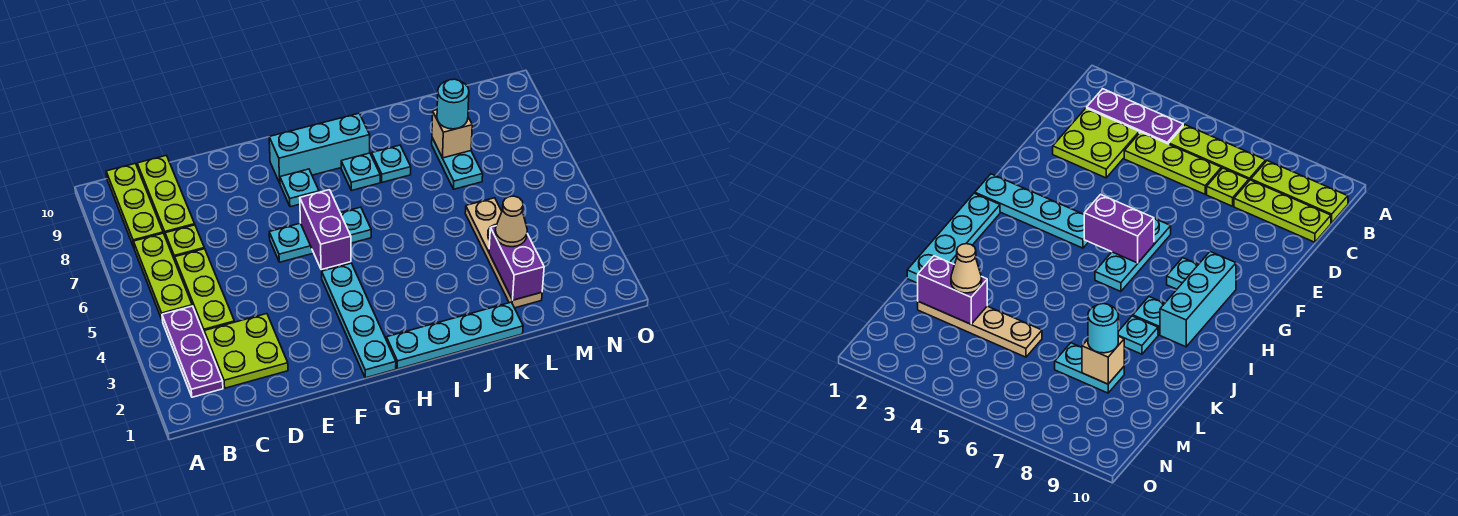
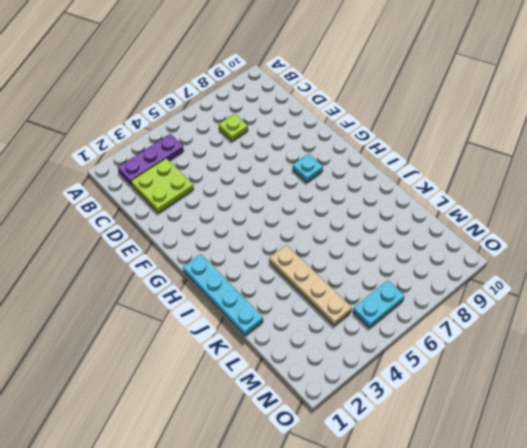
tan plate J4:M4 level 1 -> tan plate L2:L5 level 1
cyan plate N5:N6 level 1 -> cyan plate L7:L8 level 1
none -> lime plate B5:B7 level 1
none -> lime plate B8:B10 level 1
none -> lime plate C4:C6 level 1

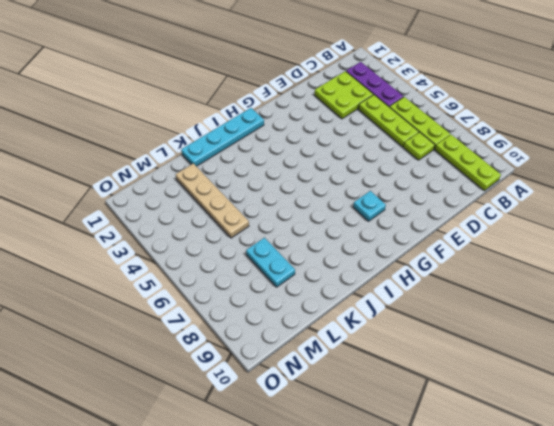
none -> lime plate C8:C10 level 1
none -> cyan plate F6:H6 level 1
none -> cyan plate G1:G4 level 1

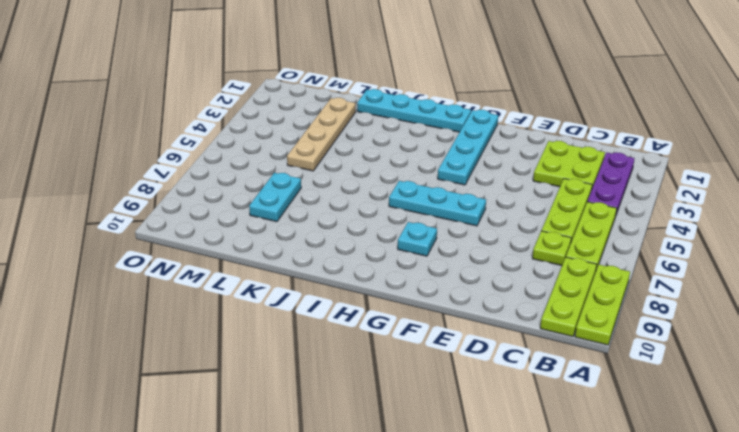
lime plate A8:A10 level 1 -> lime plate C8:C10 level 1
none -> cyan brick G9:I9 level 1
none -> cyan plate I8 level 1
none -> cyan plate J8 level 1

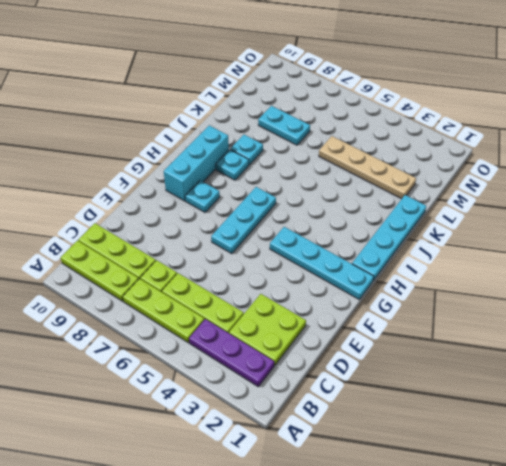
none -> purple brick G5:G6 level 2
none -> purple brick L2:L3 level 2
none -> tan brick L8 level 2

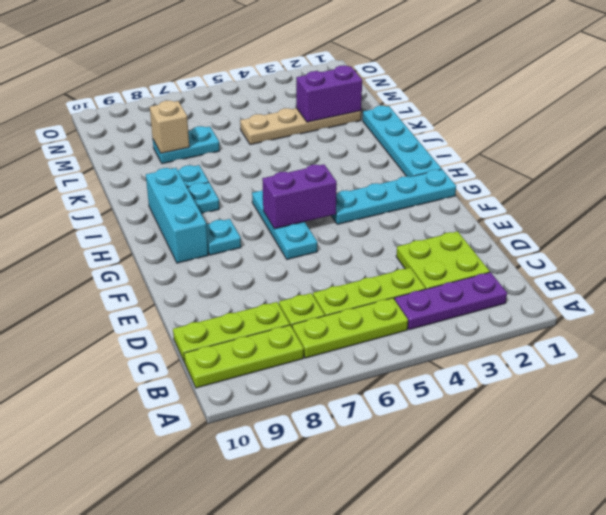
none -> tan cone L3 level 3
none -> cyan round brick L8 level 3

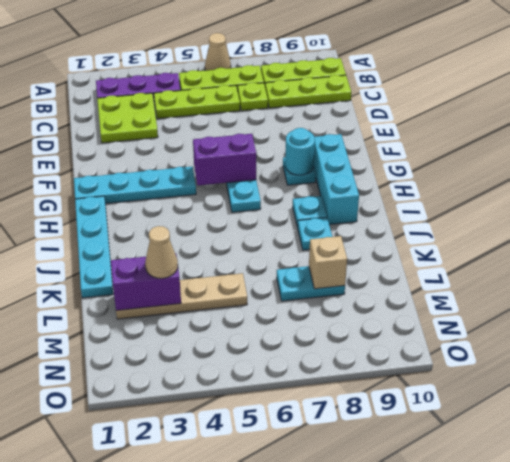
tan cone A6 level 1 -> none
cyan round brick G8 level 2 -> cyan round brick L8 level 3

